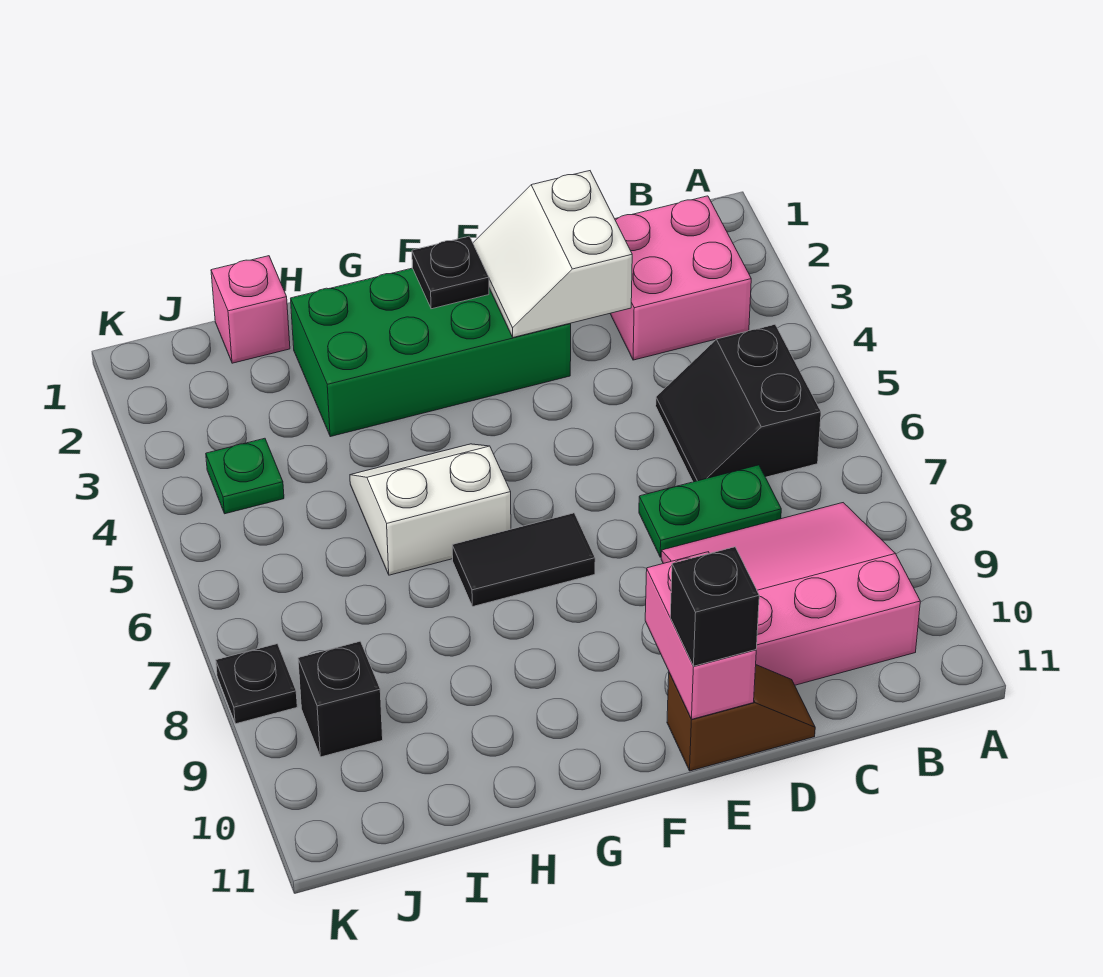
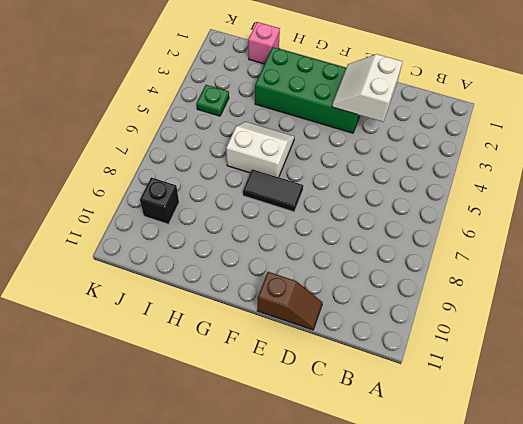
none -> pink brick B2:C3 level 1
none -> black slope B5:C6 level 1 top B
none -> pink slope B8:D10 level 1 top 10

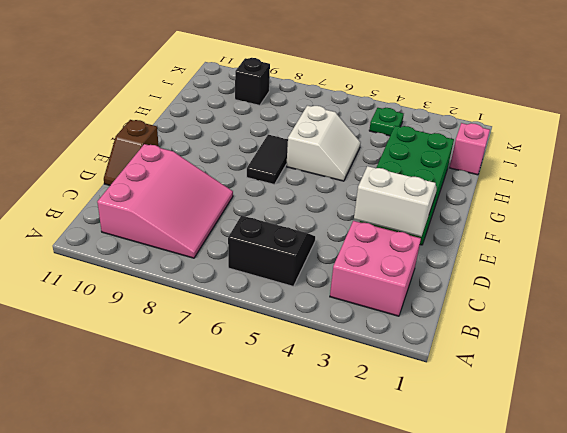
none -> green plate C7:D7 level 1
none -> black plate K8 level 1
none -> pink brick E10:E11 level 2

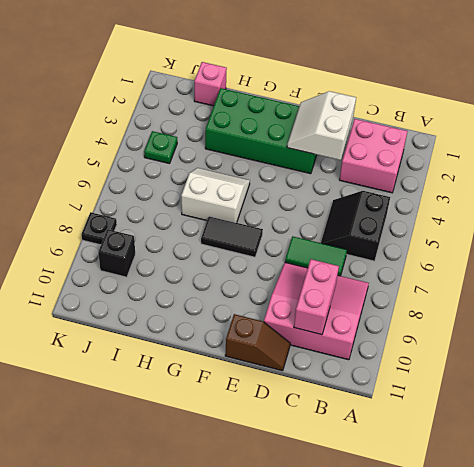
green tile C7:D7 level 1 -> green plate C7:D7 level 1
pink brick C9:C10 level 2 -> pink brick E10:E11 level 2
none -> black plate F2 level 2
none -> black brick E11 level 3

